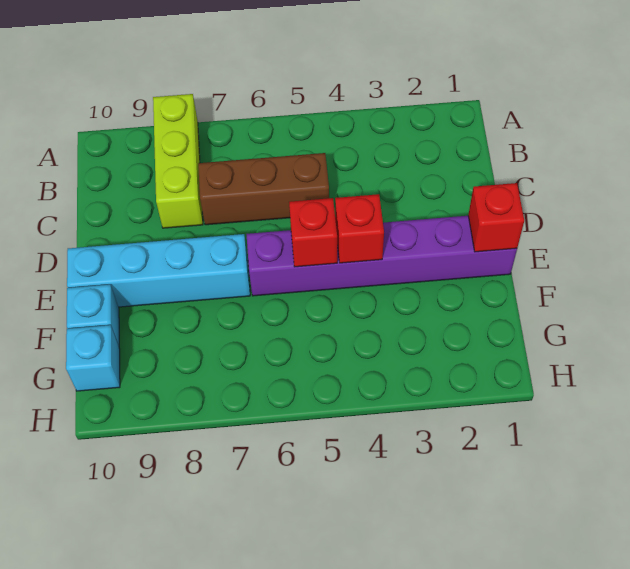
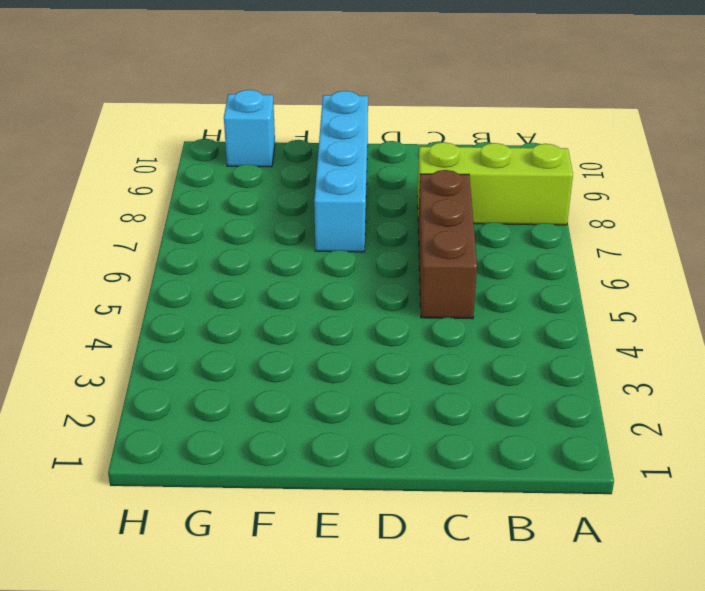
none -> purple brick E1:E6 level 1
none -> cyan brick F10 level 1

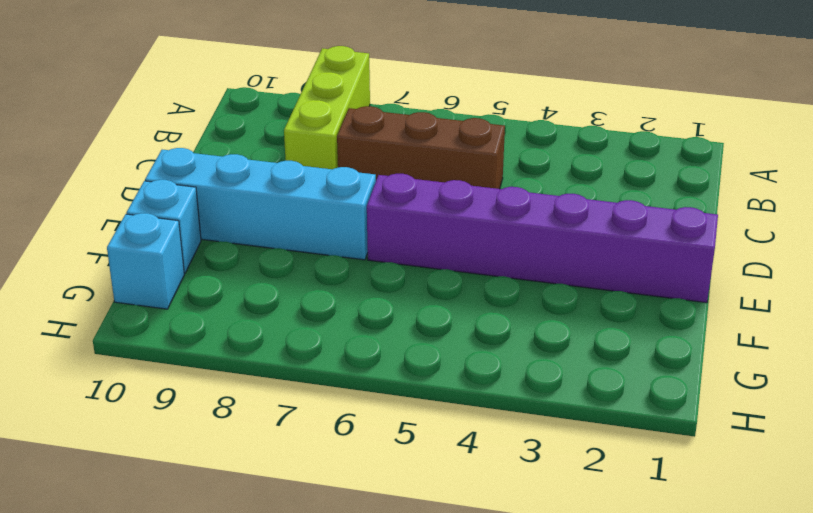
none -> red brick E1 level 2
none -> red brick E4 level 2

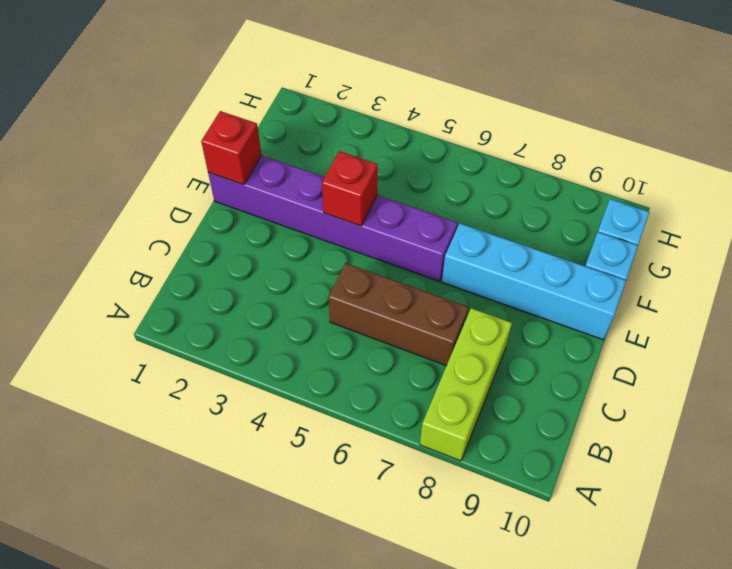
none -> red brick E5 level 2

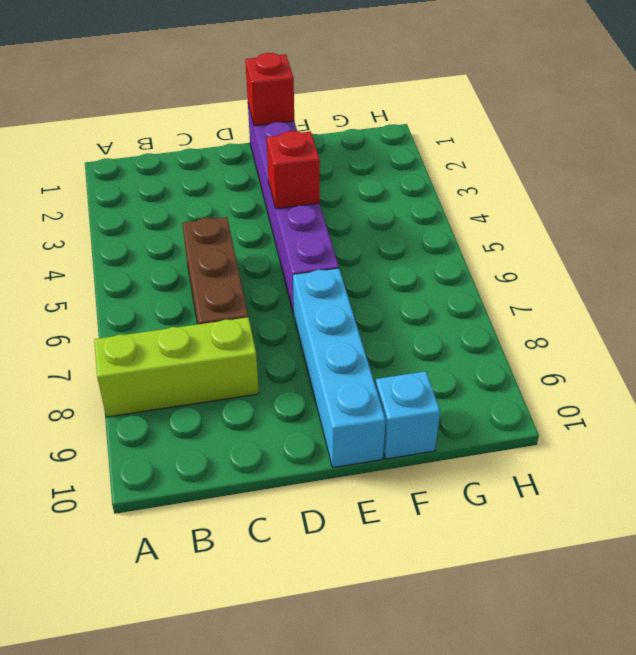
none -> cyan brick G10 level 1
none -> red brick E5 level 2

